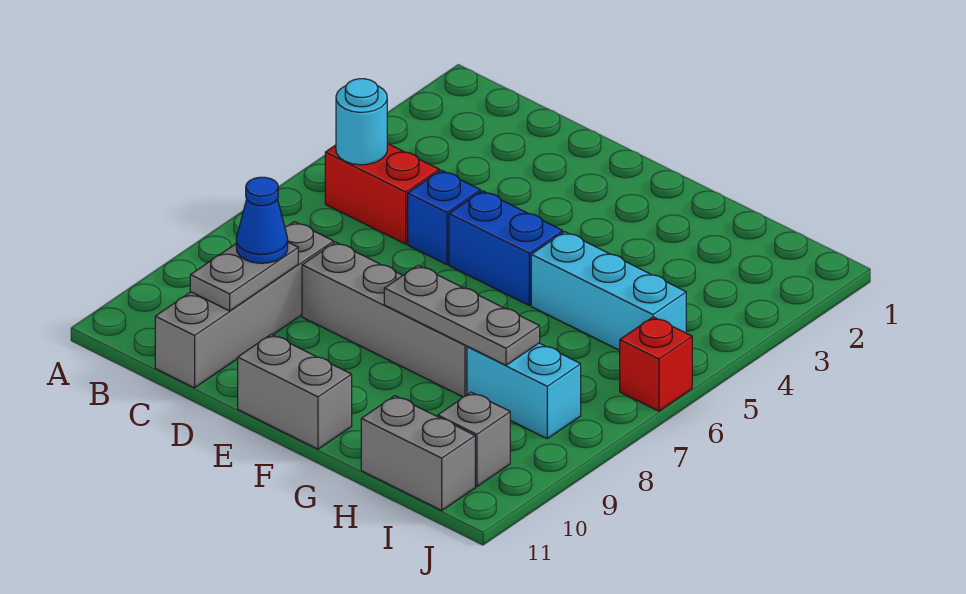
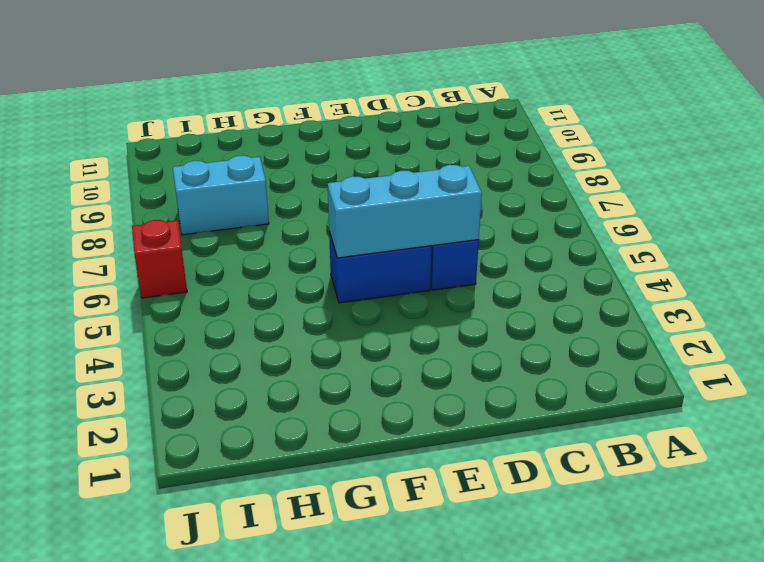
cyan brick D5:F5 level 2 -> cyan brick G5:I5 level 1
none -> red brick B5:C5 level 1
none -> grey brick C8:C11 level 1
none -> grey brick D8:G8 level 1

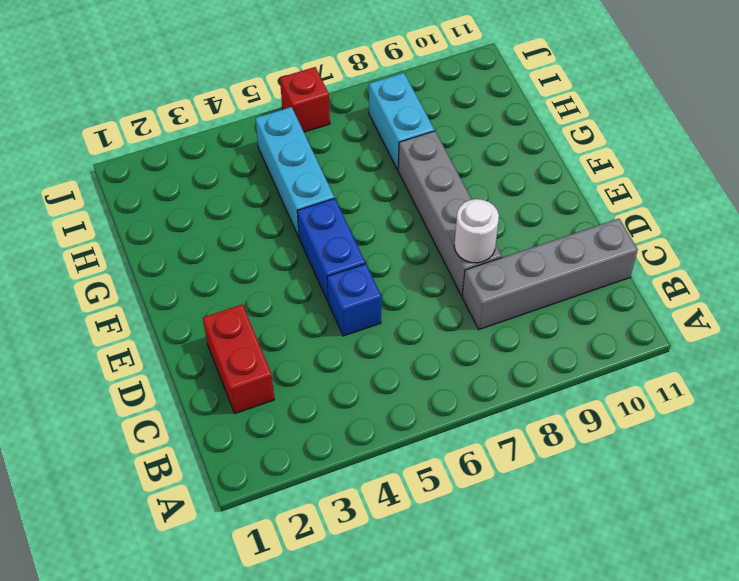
red brick C2:D2 level 1 -> red brick B5:C5 level 1
white round brick D8 level 2 -> none
none -> grey brick E11:F11 level 1
none -> grey brick H11:I11 level 1
none -> grey brick I10 level 1

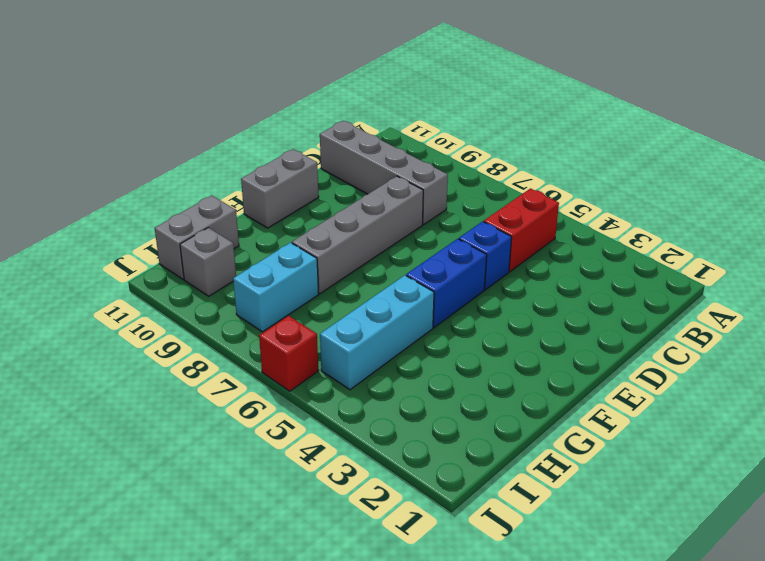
none -> cyan round brick B5 level 2
none -> grey plate C9:C10 level 2
none -> grey plate F8:H8 level 2

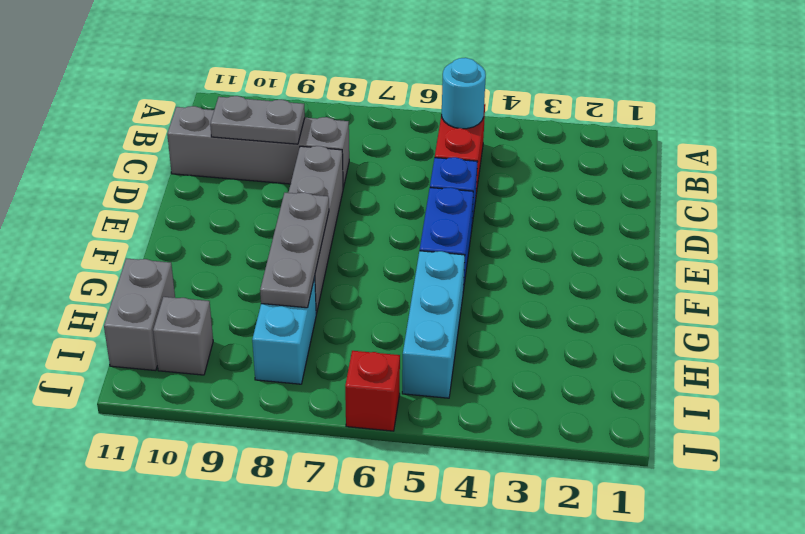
none -> grey brick E11:F11 level 1
none -> blue cone C9 level 3

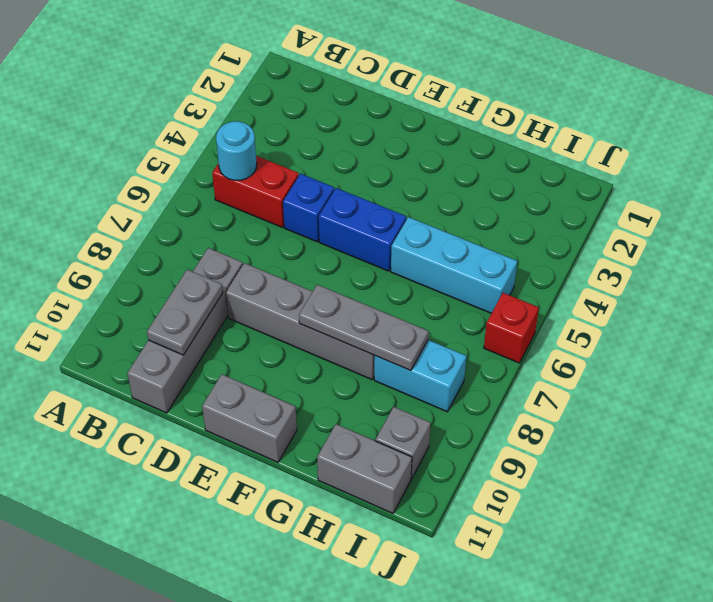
none -> blue cone C9 level 3

